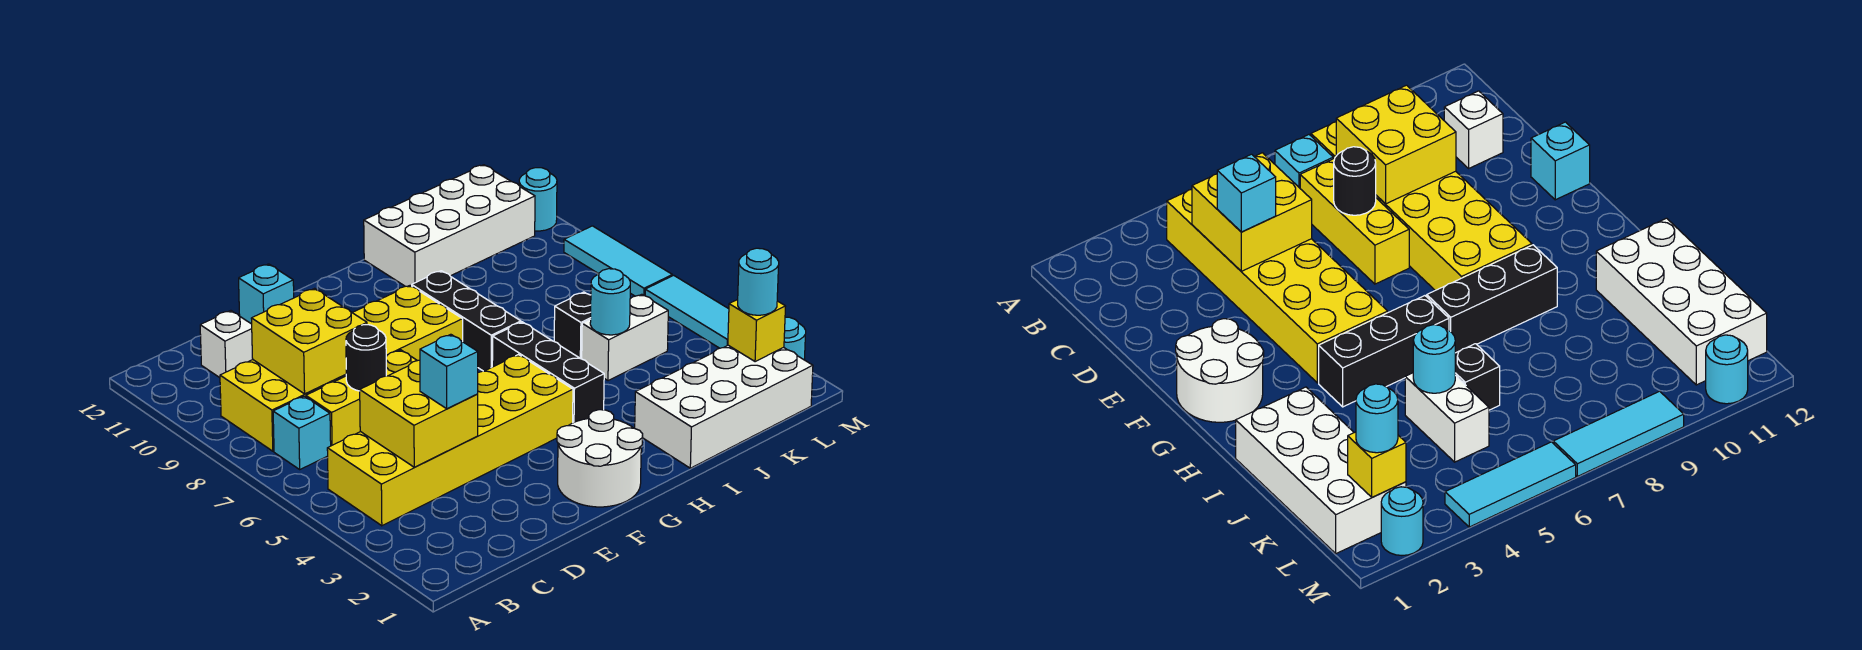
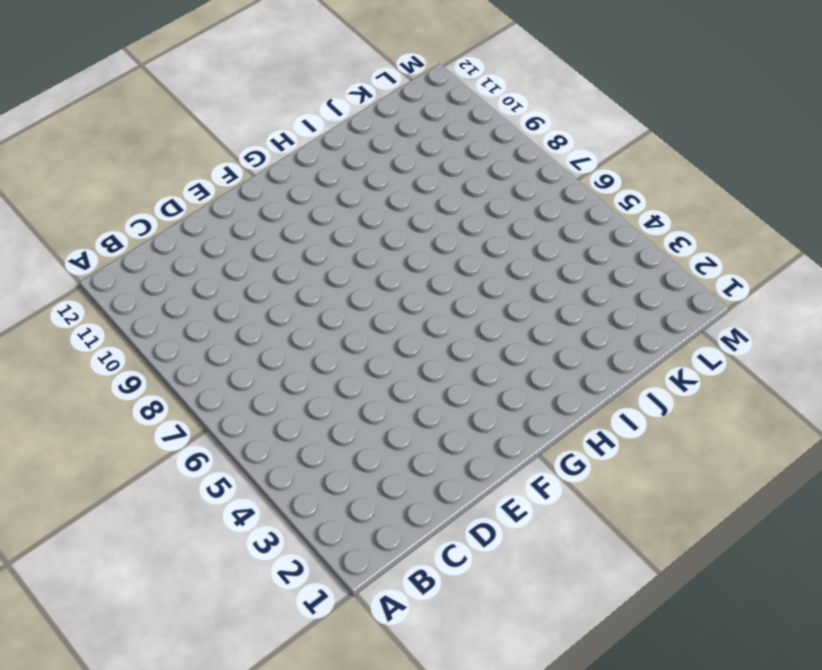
none -> yellow brick B4:G5 level 1
none -> cyan brick B7 level 1
none -> yellow brick B8:G9 level 1

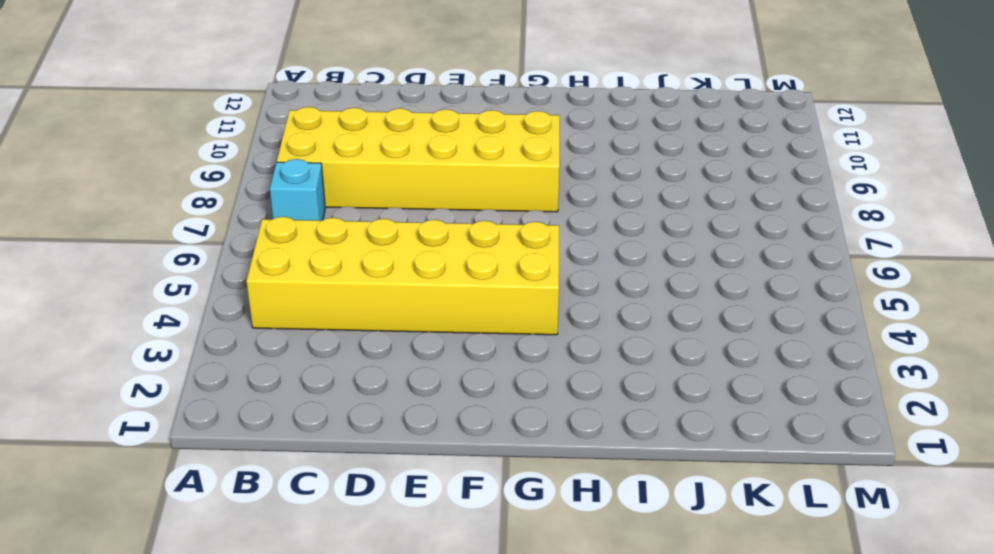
none -> yellow brick C7:E7 level 1
none -> white brick C11 level 1
none -> cyan brick E12 level 1

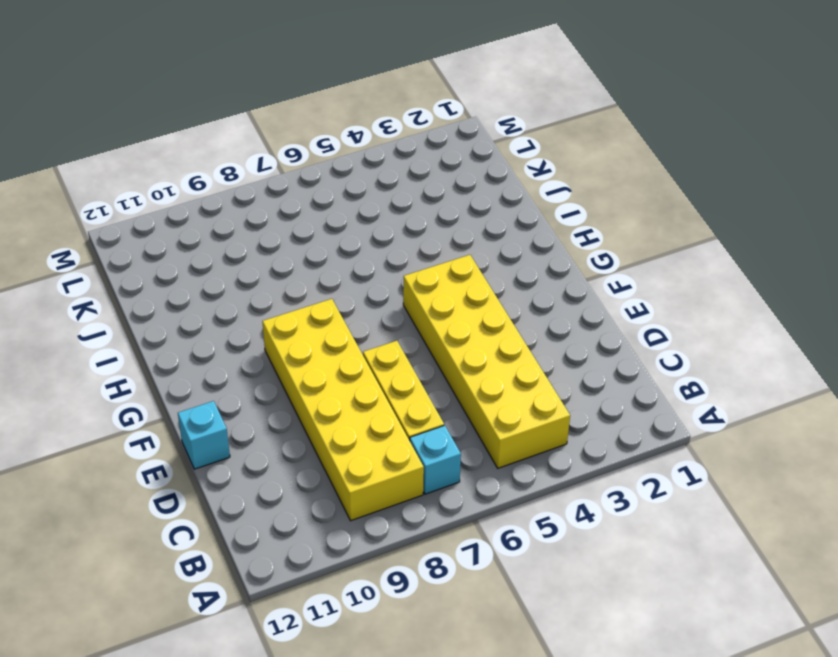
none -> white brick C11 level 1
none -> white round brick F1:G2 level 1
none -> black brick H4:H6 level 1

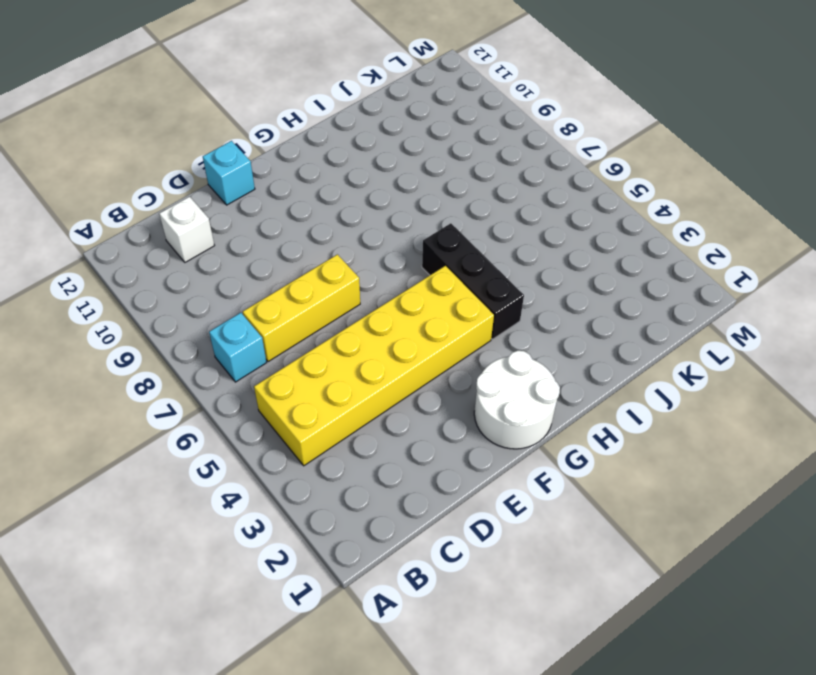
none -> yellow brick B8:G9 level 1
none -> black brick H7:H9 level 1
none -> white brick I1:L2 level 1

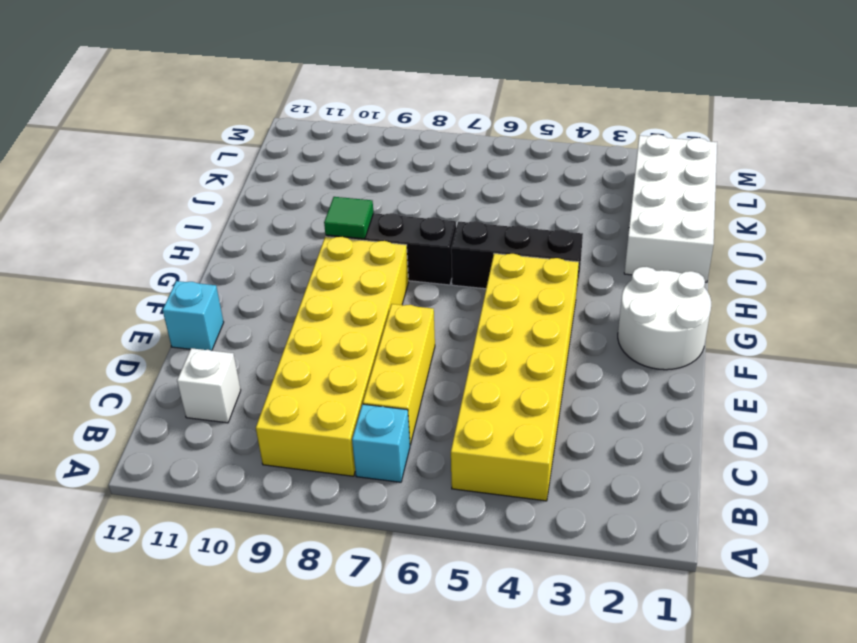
green tile H9 level 2 -> none
none -> white brick I11:L12 level 1
none -> white brick J5:K5 level 1
none -> black brick J6 level 1

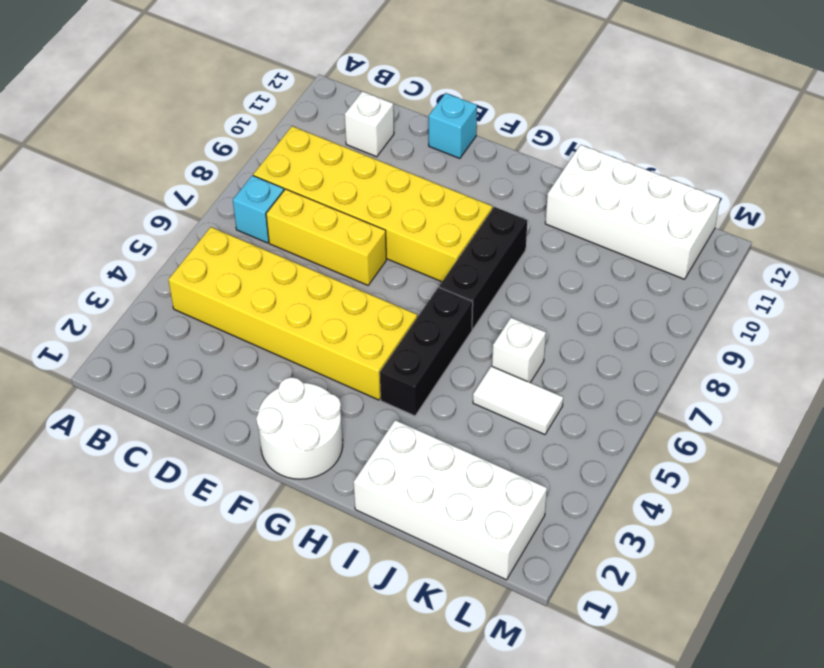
white tile J5:K5 level 1 -> white brick J5:K5 level 1
white brick J6 level 1 -> black brick J6 level 1
none -> cyan round brick M2 level 1
none -> cyan tile M4:M6 level 1
none -> cyan tile M7:M9 level 1

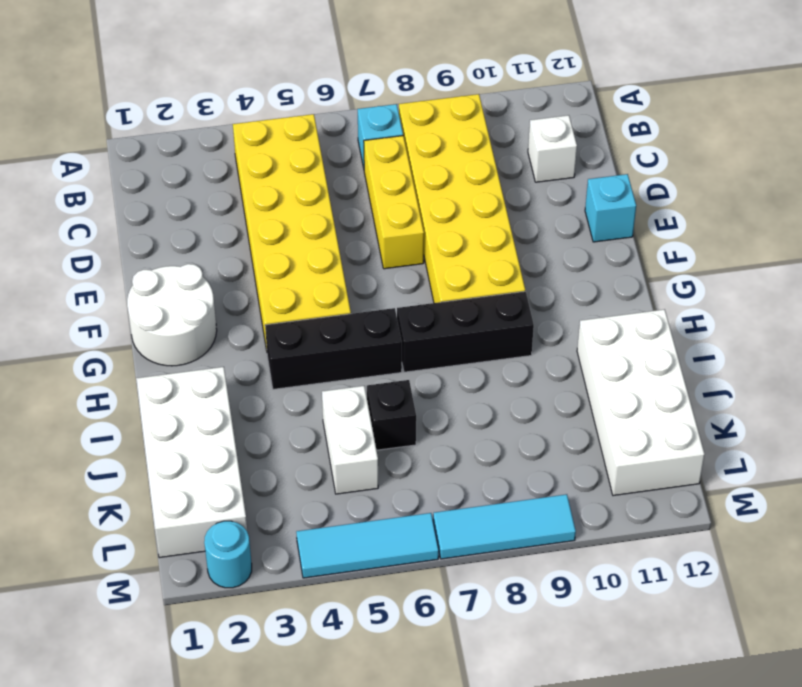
none -> cyan round brick M11 level 1
none -> yellow brick C4:D5 level 2
none -> yellow brick C8:D9 level 2

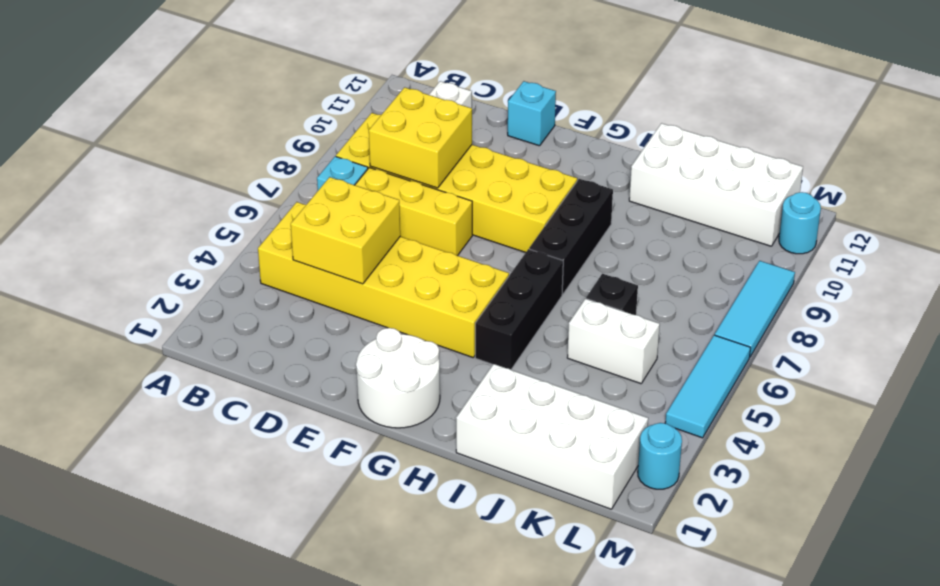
none -> black round brick D7 level 2
none -> cyan round brick J5 level 2
none -> yellow brick L2 level 2

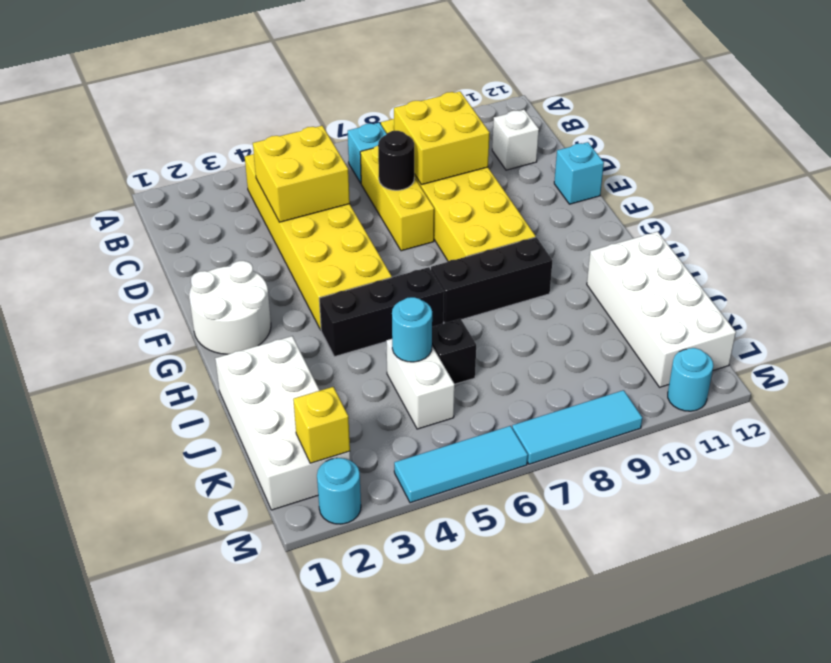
none -> cyan brick D4 level 3
none -> cyan round brick L2 level 3

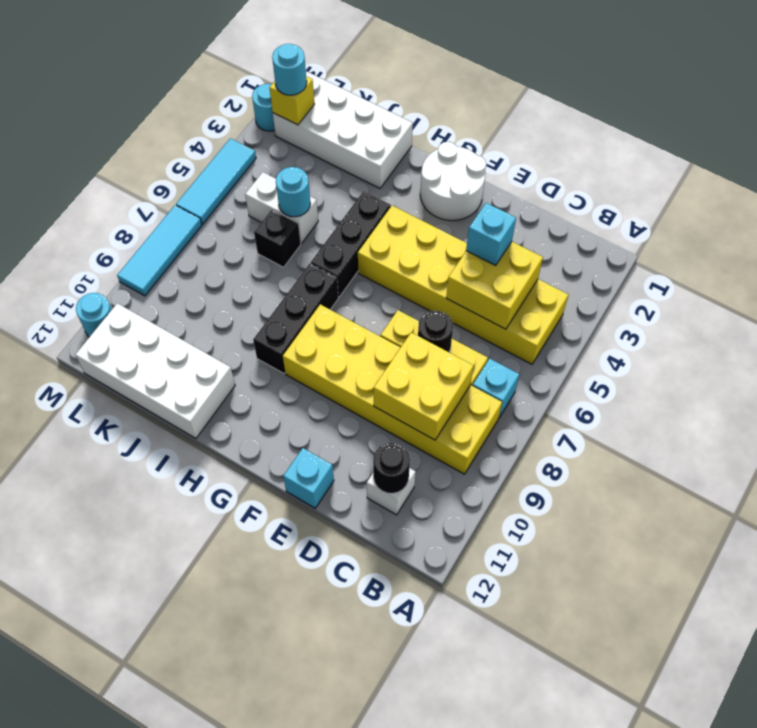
black round brick C11 level 2 -> none

